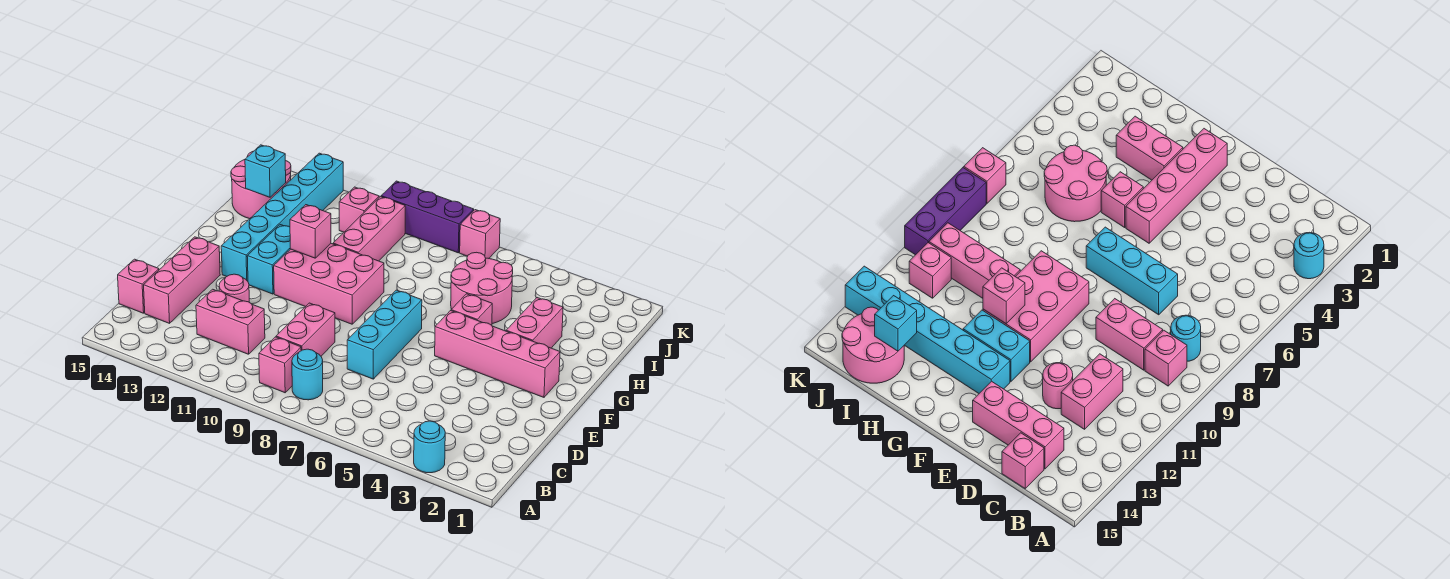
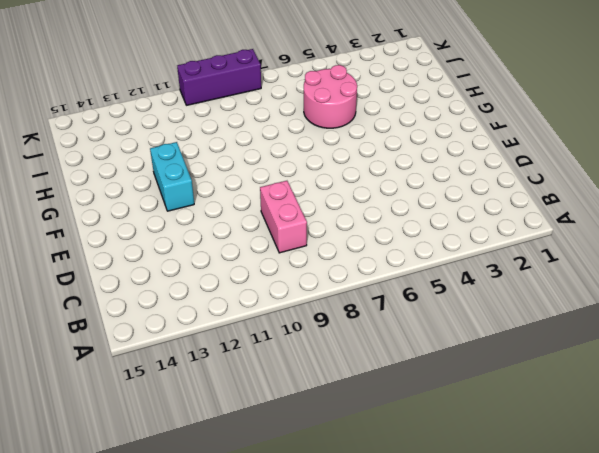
none -> cyan round brick A3 level 1
none -> cyan round brick B8 level 1
none -> pink brick B9 level 1

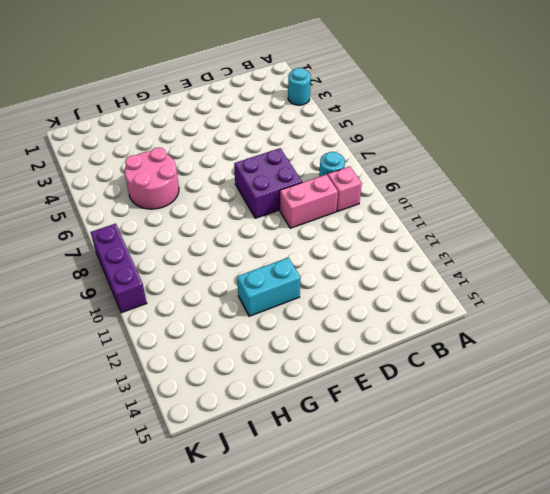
purple brick D7:E8 level 1 -> cyan brick D7:F7 level 1
none -> pink brick C11:C12 level 1
none -> pink brick C14:E14 level 1
none -> pink brick C15 level 1

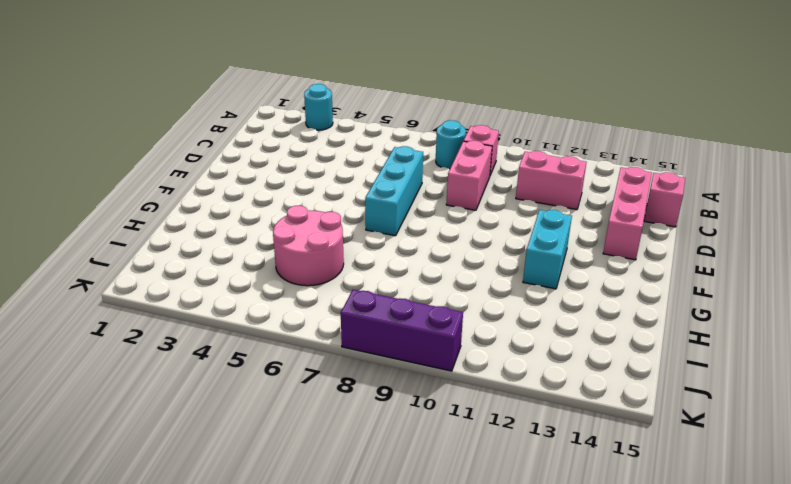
none -> pink round brick D12 level 1
none -> pink brick F2:F5 level 1
none -> pink brick F9:G11 level 1

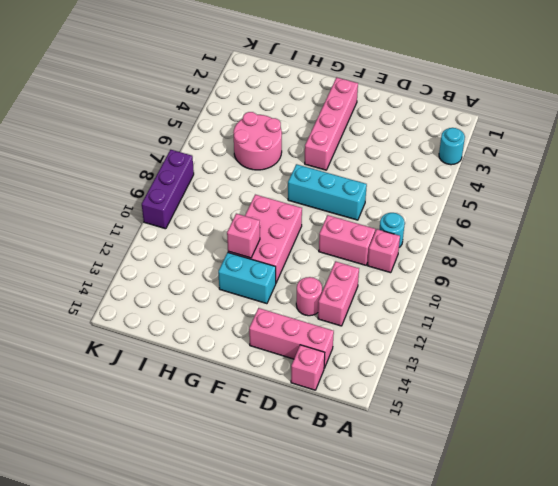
none -> cyan brick F13:K13 level 1
none -> pink brick G3:H3 level 1
none -> pink brick G5 level 1

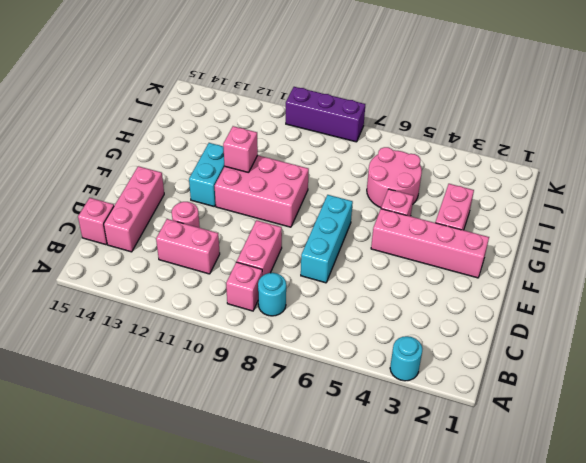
none -> cyan brick F13:K13 level 1
none -> pink brick H10:J10 level 1
none -> pink round brick I14:J15 level 1

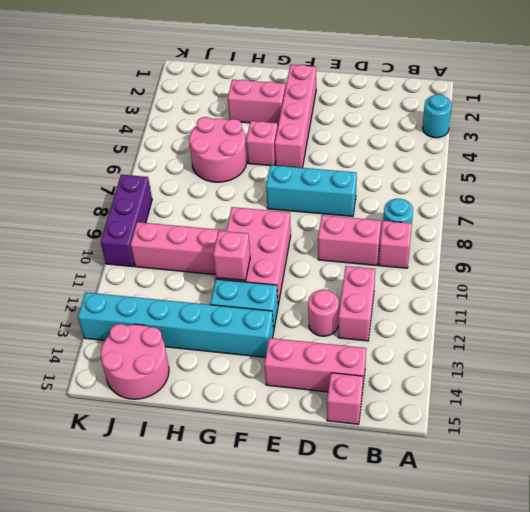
none -> pink brick J11 level 1
none -> pink brick K7 level 1
none -> cyan brick I14 level 2

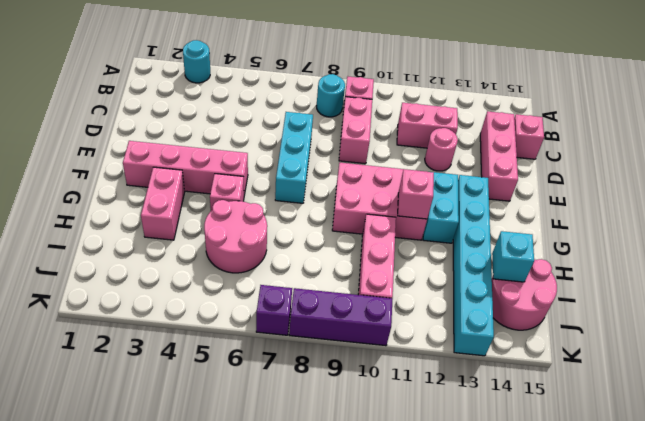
purple brick K7 level 1 -> pink brick K7 level 1
none -> pink brick J11 level 1

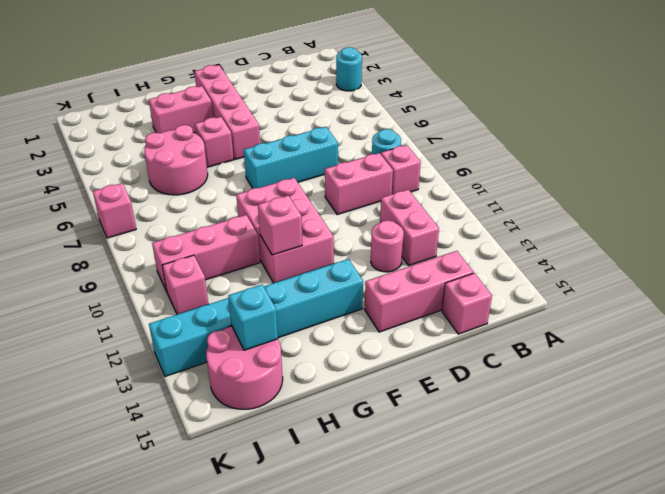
none -> cyan brick F12:G12 level 1
none -> purple brick K8:K10 level 1

